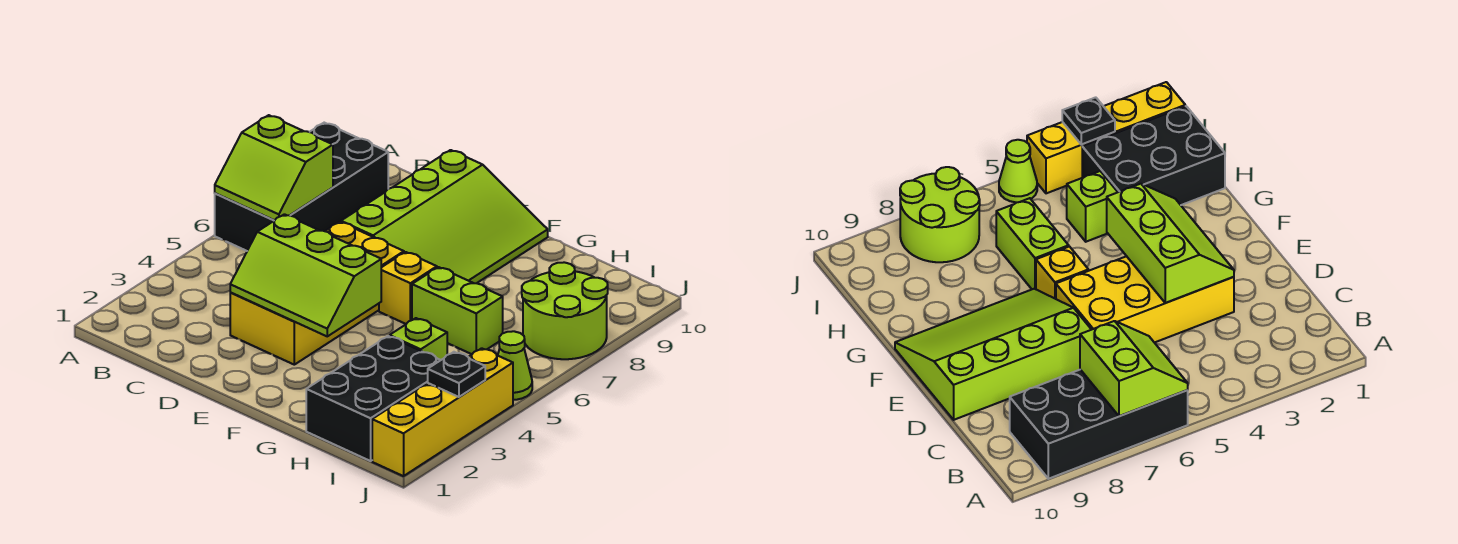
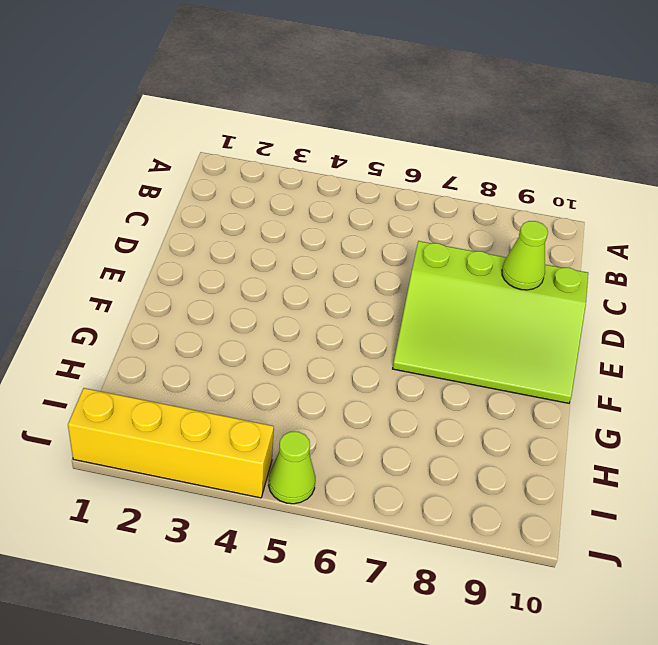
lime cone D9 level 2 -> none
none -> black brick A6:B9 level 1
none -> yellow brick D3:E6 level 1
none -> yellow brick F6 level 1

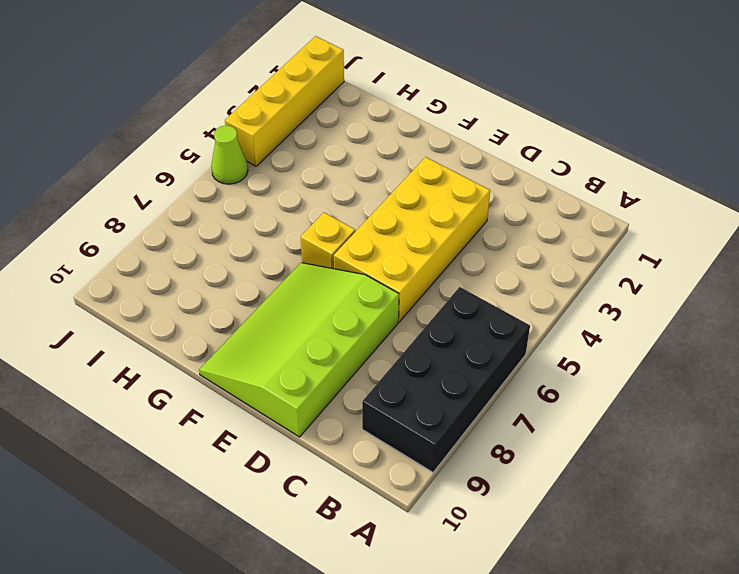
none -> lime brick G6:H6 level 1
none -> black brick H1:I3 level 1
none -> lime brick H4 level 1

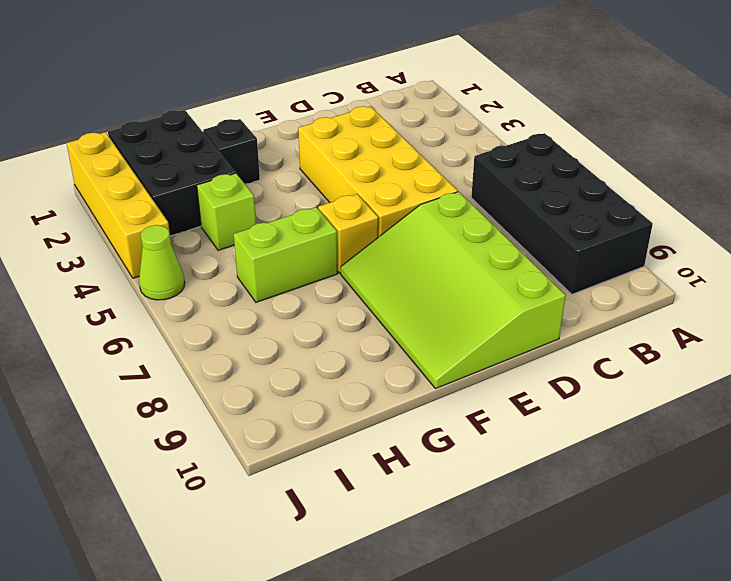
black brick G2 level 1 -> none
none -> lime round brick I7:J8 level 1
none -> lime slope A6:B7 level 2 top 7
none -> lime slope D3:F4 level 2 top 4

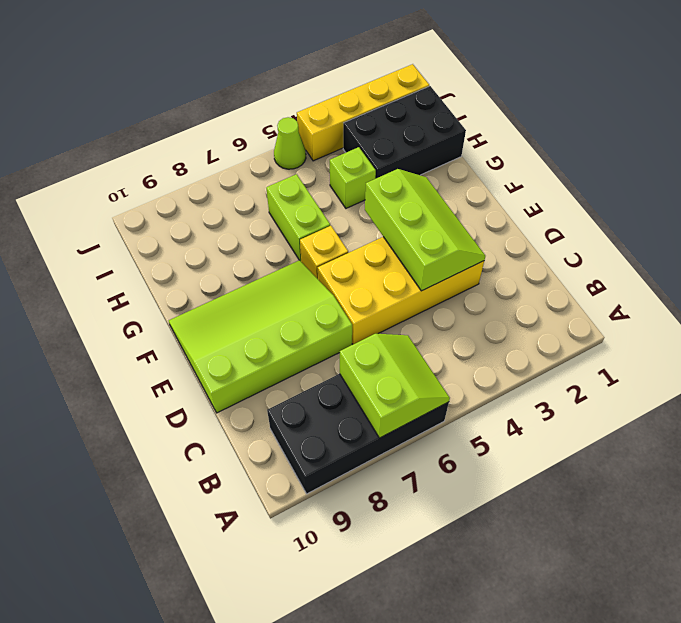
none -> lime round brick I7:J8 level 1
none -> black plate J3 level 2

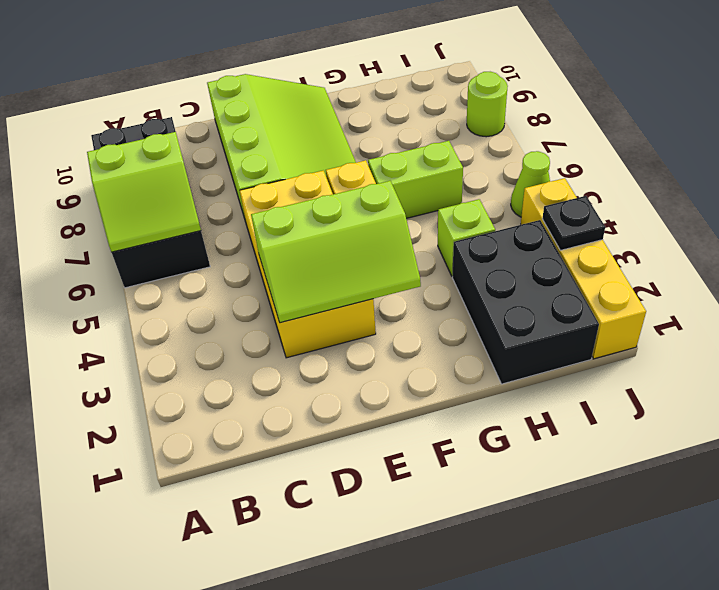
lime round brick J8 level 1 -> lime round brick I7:J8 level 1

